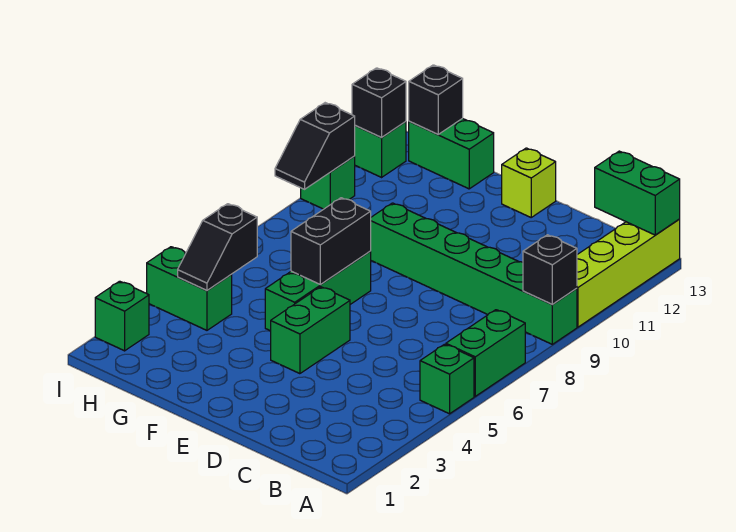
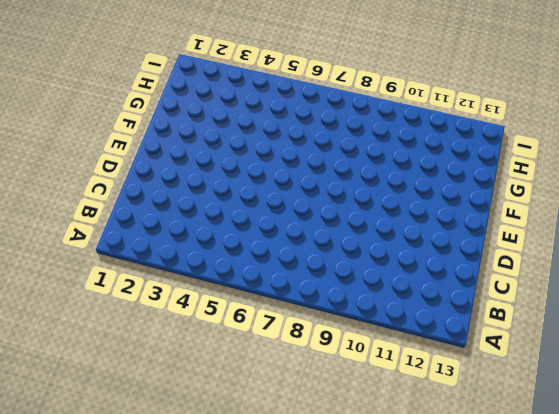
none -> green brick A5 level 1
none -> green brick A6:A7 level 1
none -> green brick A9:F9 level 1

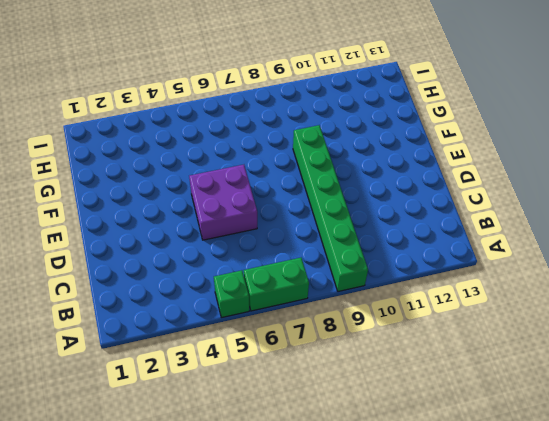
purple brick D5:E6 level 1 -> green brick E4:E5 level 1
none -> lime brick A10:A13 level 1
none -> lime brick E13 level 1
none -> green brick F5:F7 level 1

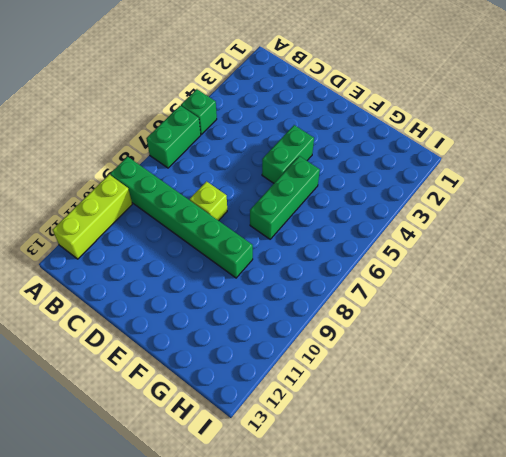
lime brick A10:A12 level 1 -> lime brick A10:A13 level 1
lime brick D8 level 1 -> lime brick E13 level 1
none -> green brick G13:H13 level 1
none -> green brick H4:I4 level 1
none -> green brick I2 level 1

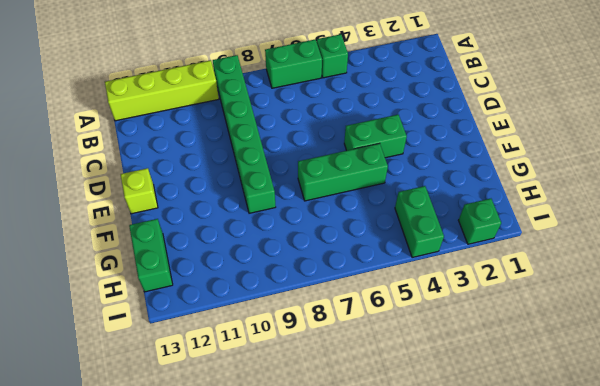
none -> green brick I10 level 1
none -> green brick I12 level 1
none -> black brick A9 level 2

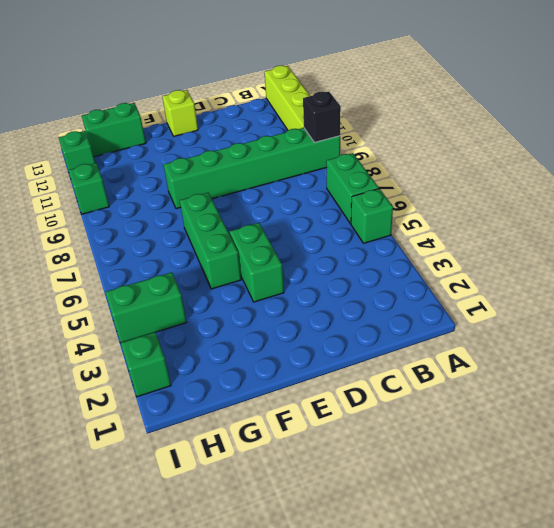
none -> green brick A13:B13 level 2
none -> black brick F6:F7 level 2
none -> black slope H4:H5 level 2 top 5

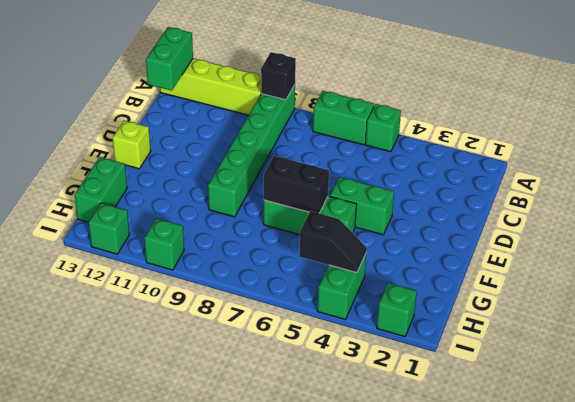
none -> black brick H13 level 2
none -> black slope I9:I10 level 2 top 10
none -> black brick I12 level 2

